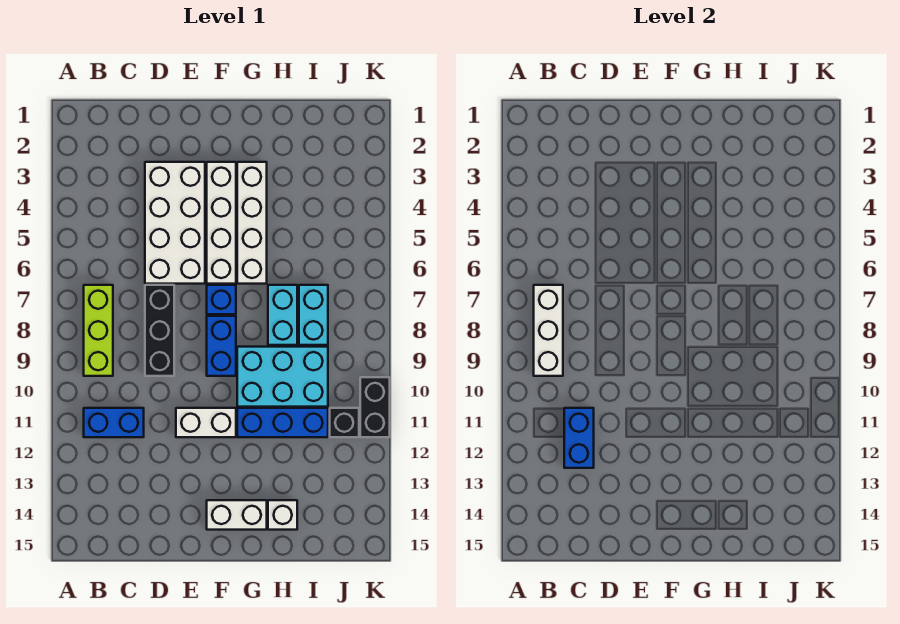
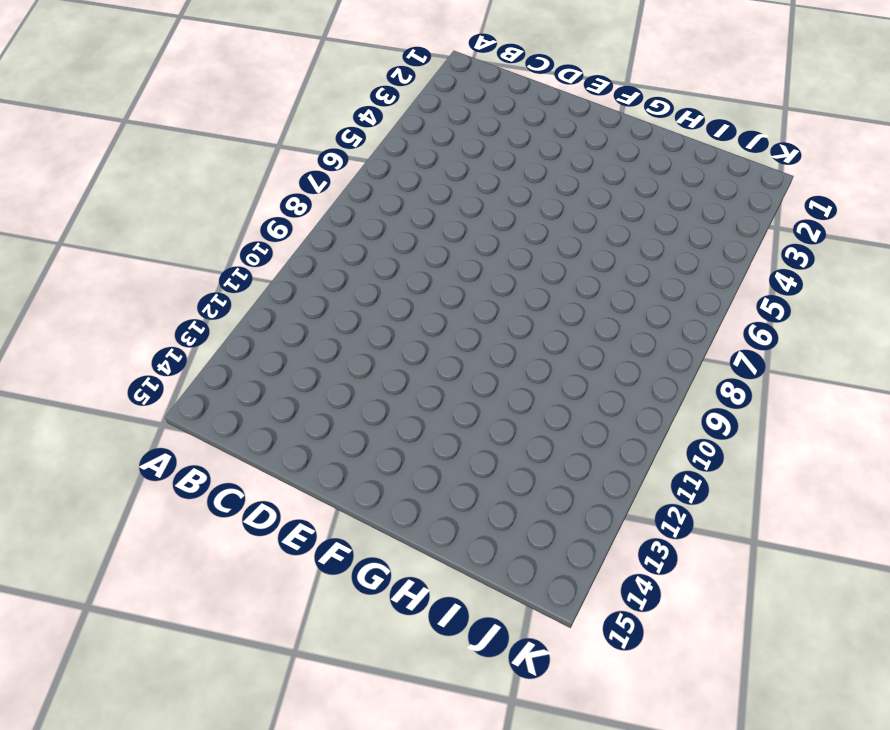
none -> lime brick B7:B9 level 1
none -> blue brick B11:C11 level 1
none -> white brick D3:E6 level 1

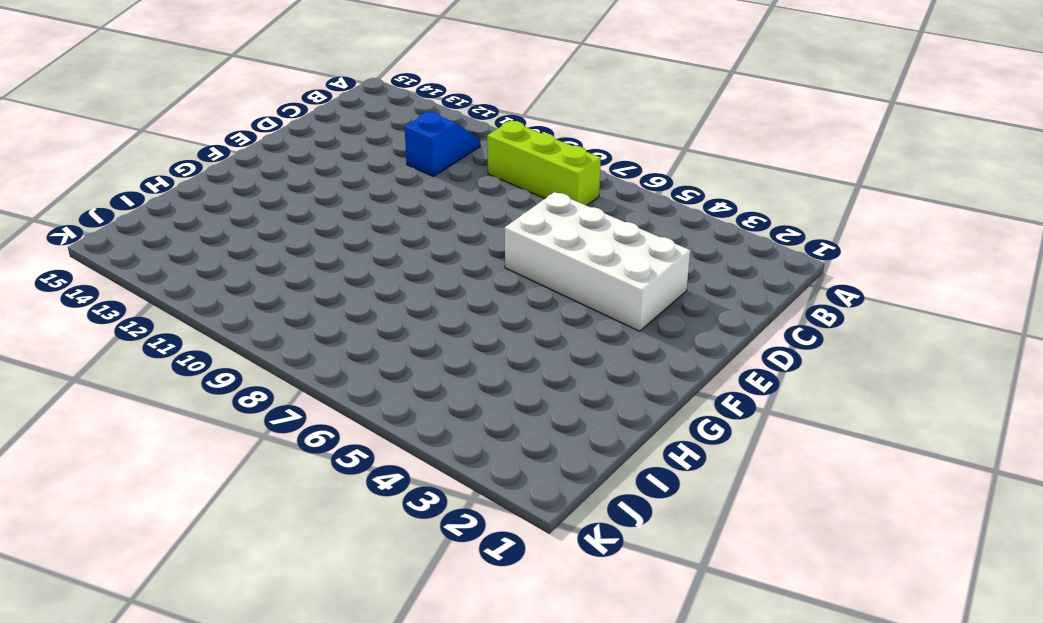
blue slope B11:C11 level 1 top C -> blue brick B11:C11 level 1
none -> black brick D7:D9 level 1
none -> white brick E11:F11 level 1
none -> white brick F3:F6 level 1

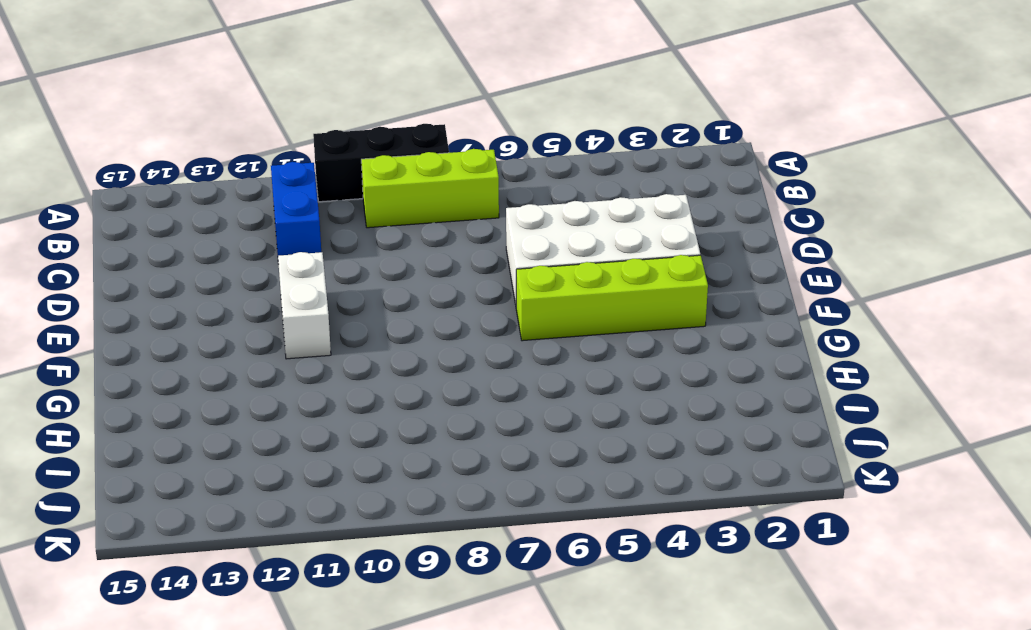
black brick A8:A10 level 1 -> black brick D7:D9 level 1
lime brick F3:F6 level 1 -> white brick F3:F6 level 1
none -> blue brick F7 level 1
none -> blue brick F8:F9 level 1
none -> white brick F14:G14 level 1

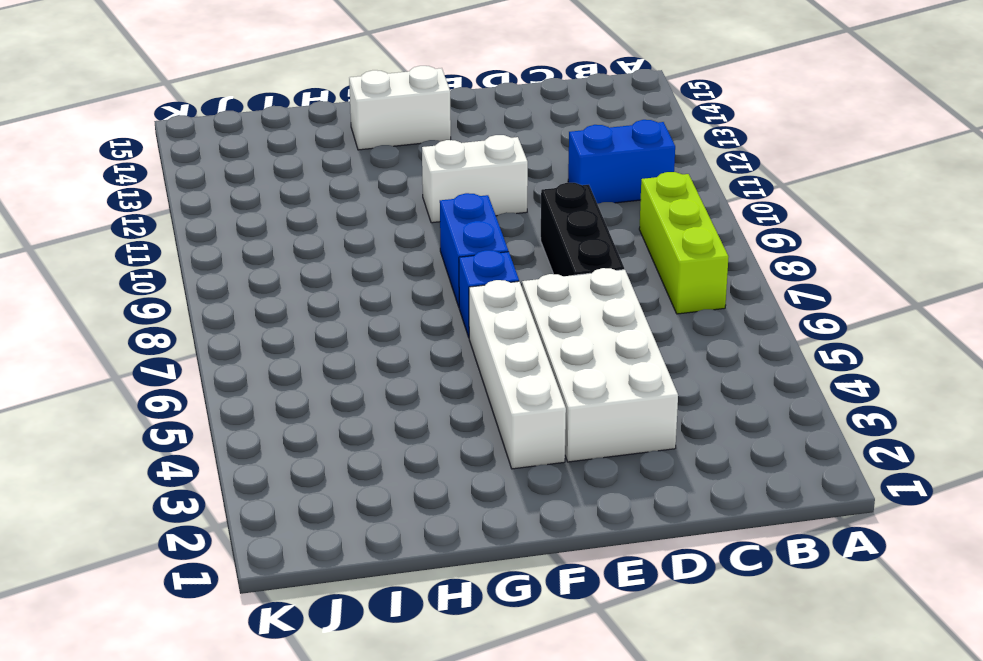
none -> white brick G3:G6 level 1
none -> cyan brick G9:I10 level 1
none -> blue brick G11:I11 level 1

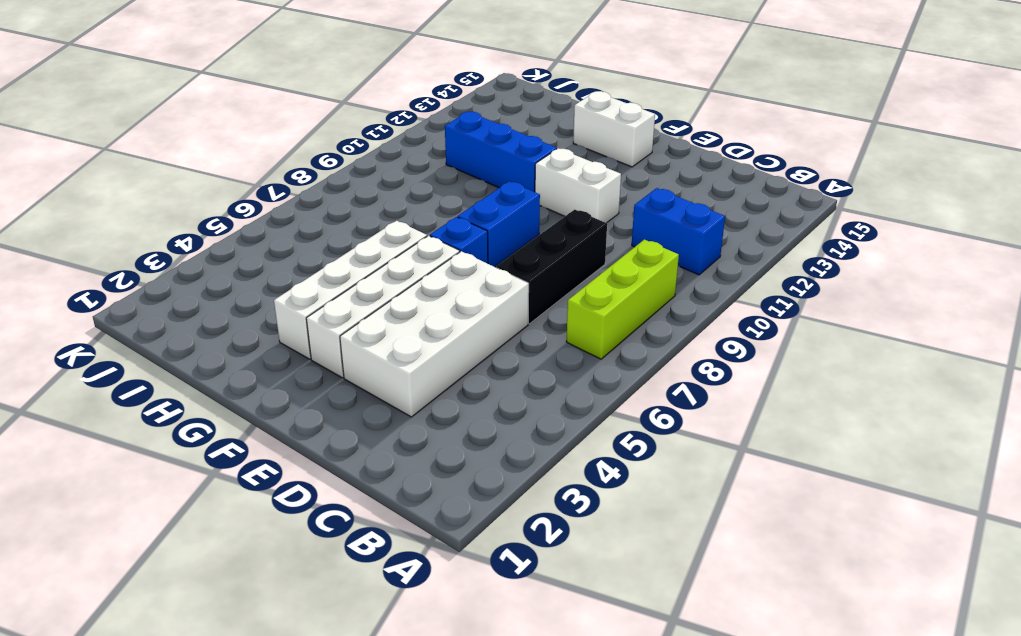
none -> cyan brick G9:I10 level 1
none -> cyan brick H7:H8 level 1
none -> white brick H14 level 1

